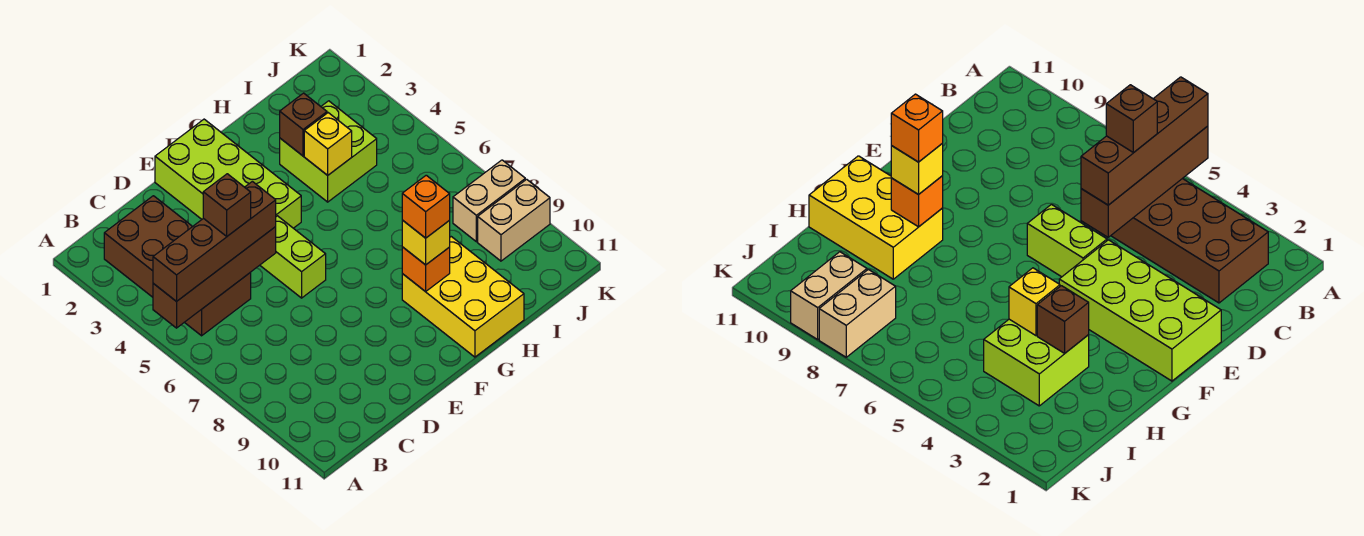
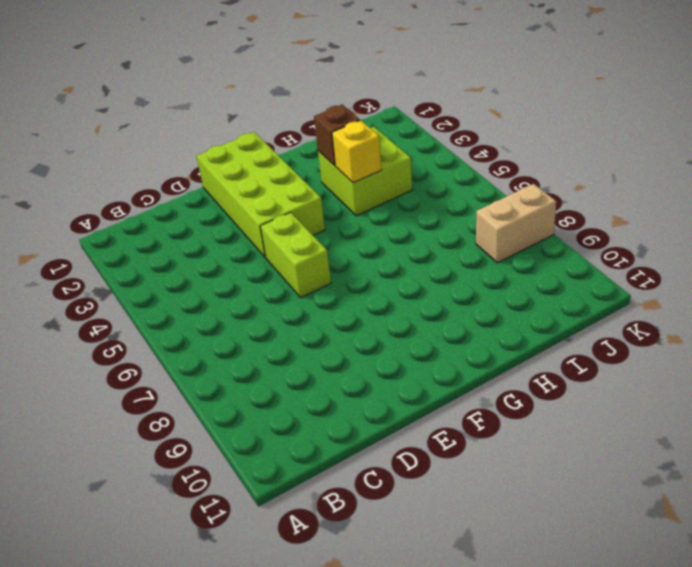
none -> brown brick B2:C5 level 1
none -> yellow brick G9:H11 level 1
none -> tan brick J9:K9 level 1

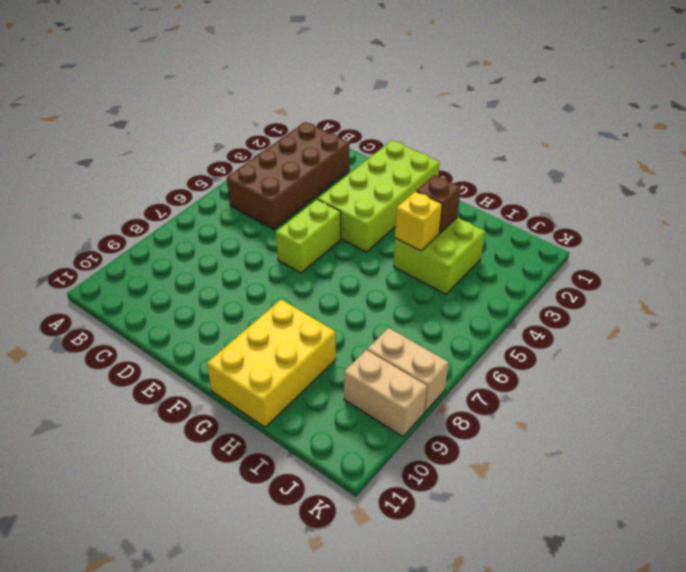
none -> brown brick A5:D5 level 2
none -> orange brick G9 level 2
none -> brown brick A5:D5 level 3

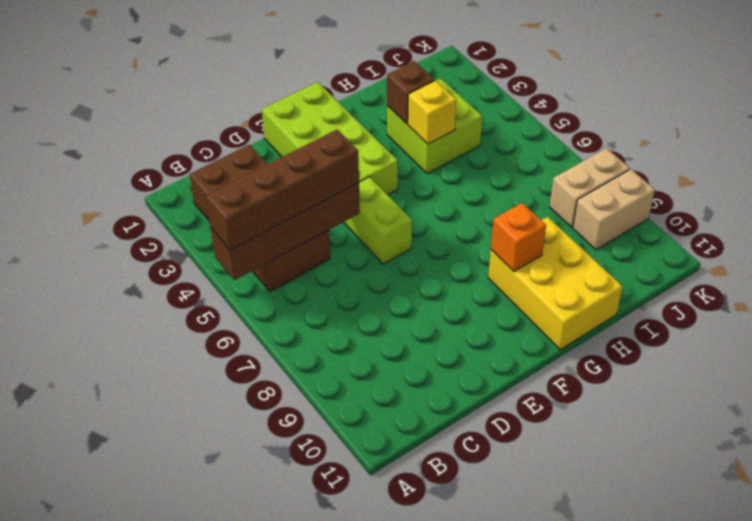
none -> yellow brick G9 level 3
none -> brown brick C5 level 4
none -> orange brick G9 level 4

